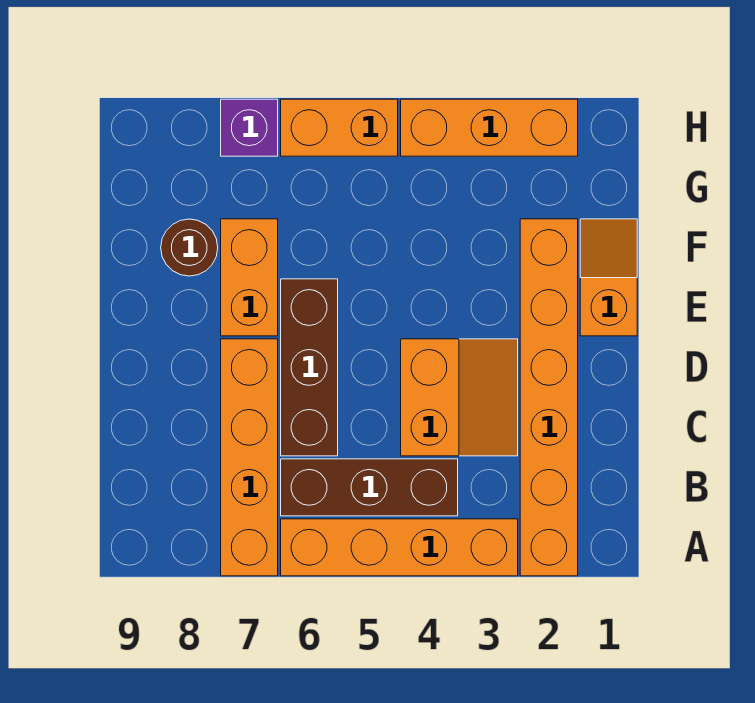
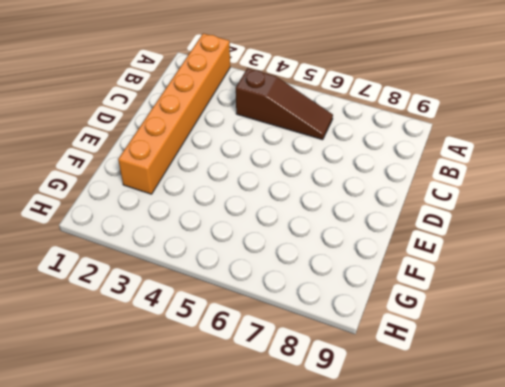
brown slope B4:B6 level 1 top 4 -> brown brick B4:B6 level 1
none -> orange brick A3:A6 level 1
none -> orange brick A7:D7 level 1
none -> orange slope C3:D4 level 1 top 4

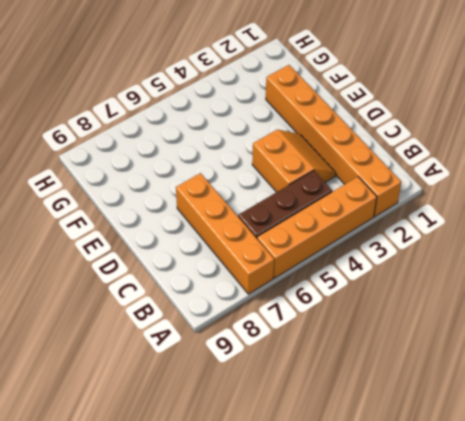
none -> brown brick C6:E6 level 1
none -> orange slope E1:F1 level 1 top E
none -> orange brick E7:F7 level 1

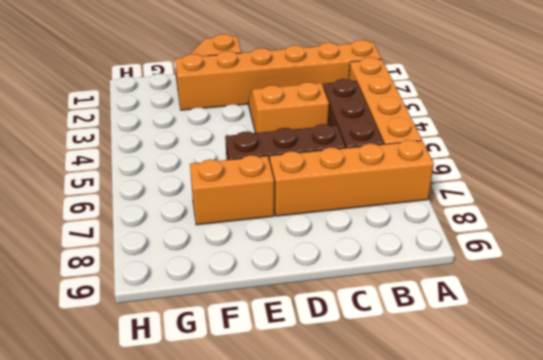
none -> brown round brick F8 level 1
none -> orange brick H2:H4 level 1
none -> orange brick H5:H6 level 1

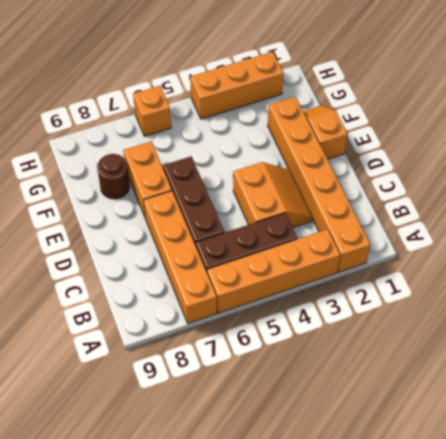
orange brick H6 level 1 -> orange brick H5:H6 level 1
none -> purple brick H7 level 1

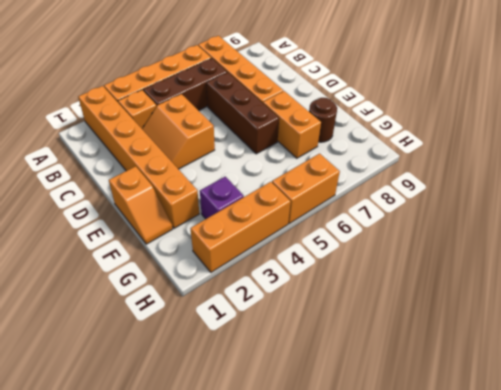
orange brick B3 level 1 -> none
purple brick G3 level 1 -> purple brick H7 level 1

